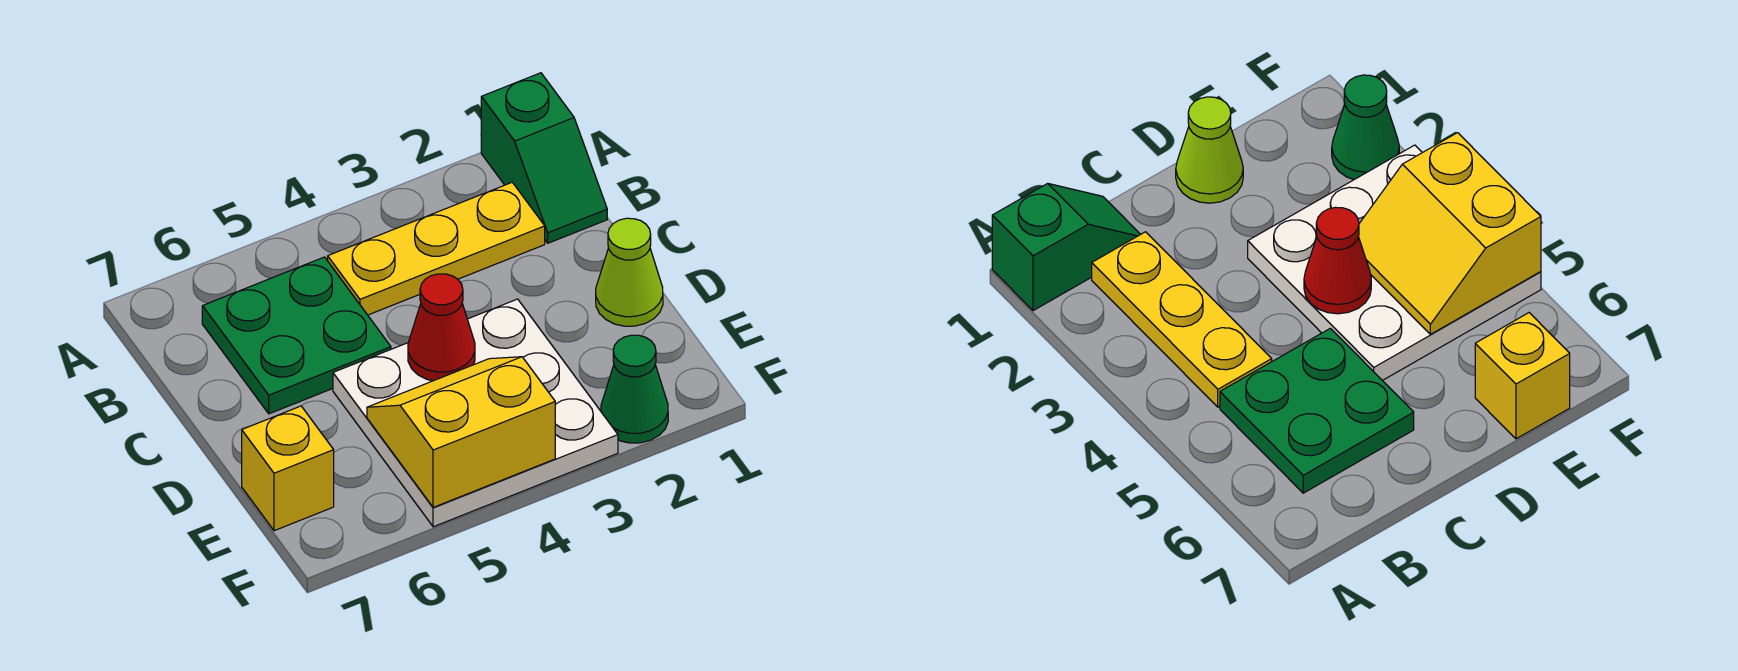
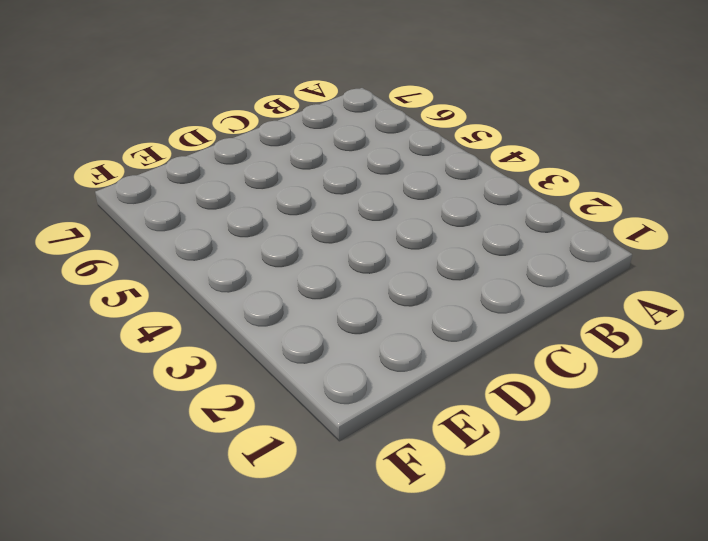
none -> green slope A1:B1 level 1 top A
none -> yellow plate B2:B4 level 1

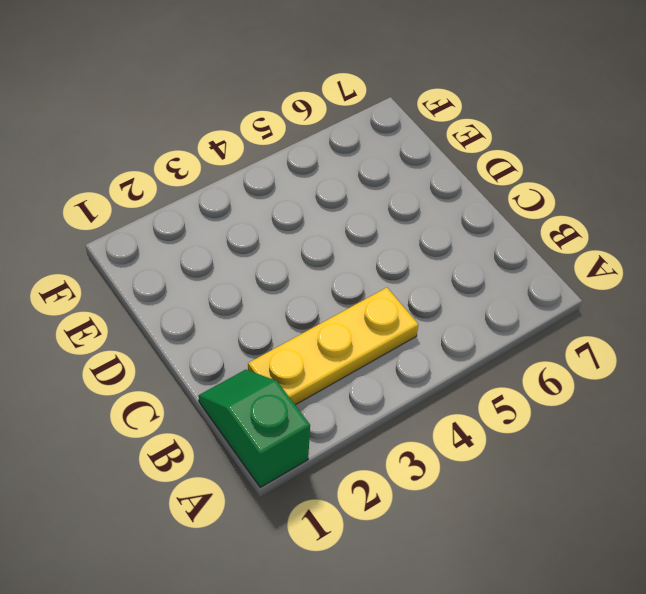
none -> green plate B5:C6 level 1
none -> lime cone D1 level 1

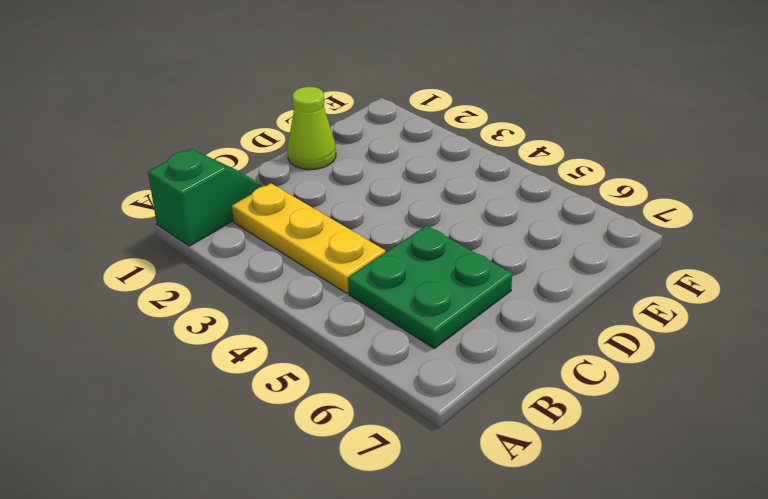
none -> white plate D3:F5 level 1
none -> yellow brick E7 level 1

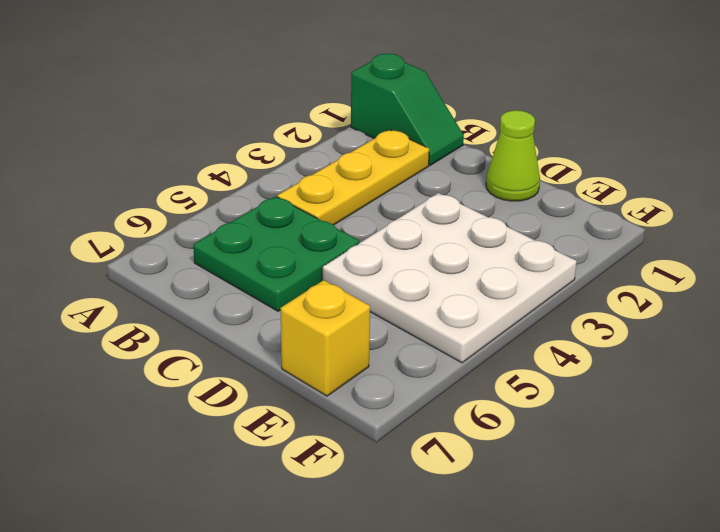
none -> green cone F2 level 1
none -> red cone D4 level 2

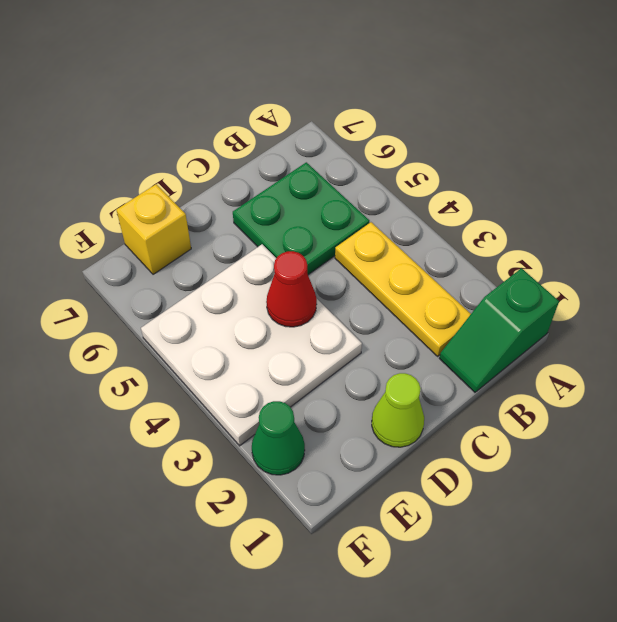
none -> yellow slope E4:F5 level 2 top F

